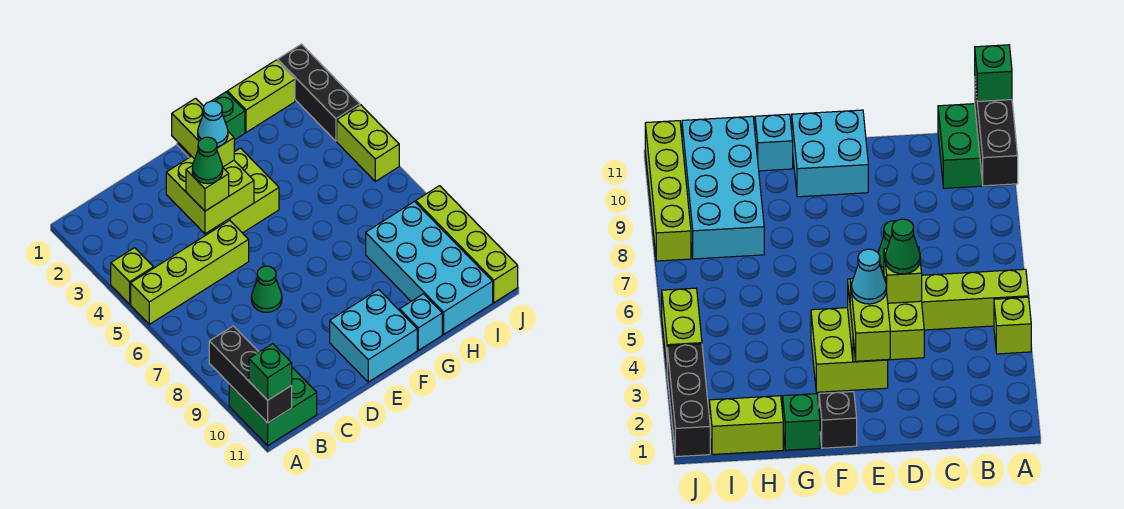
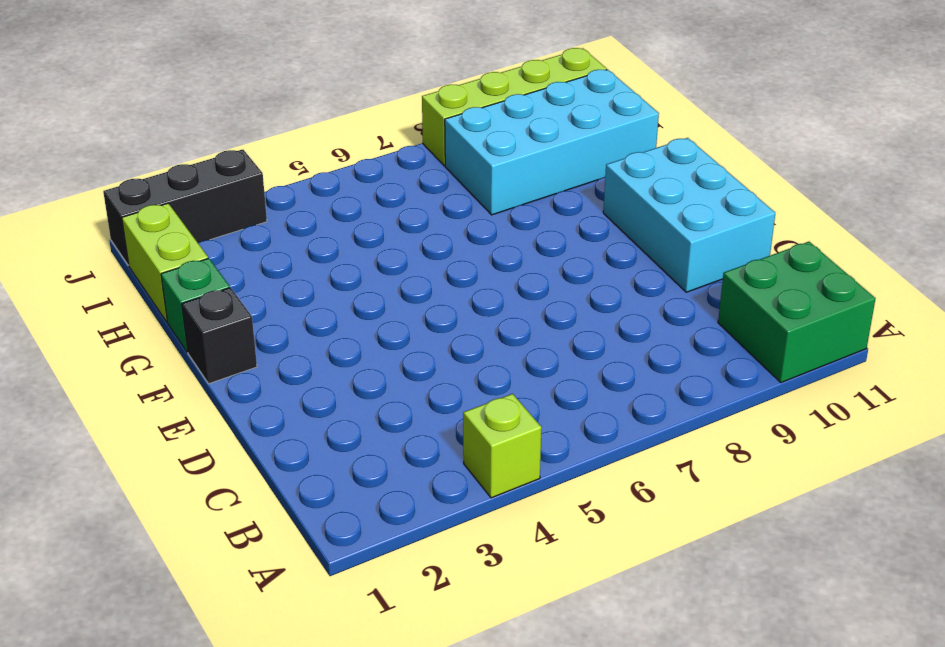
cyan brick D10:F11 level 1 -> cyan brick E10:F11 level 1
none -> lime brick A5:D5 level 1
none -> green cone D7 level 1
none -> lime brick E3:F4 level 1

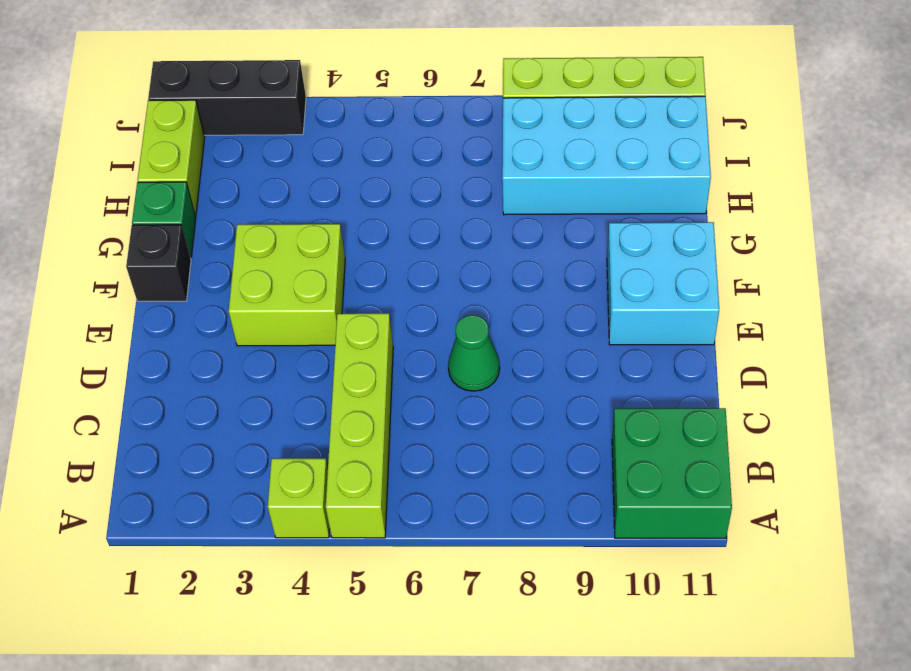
none -> cyan brick G11 level 1
none -> lime brick J4:J5 level 1
none -> black brick A9:A11 level 2

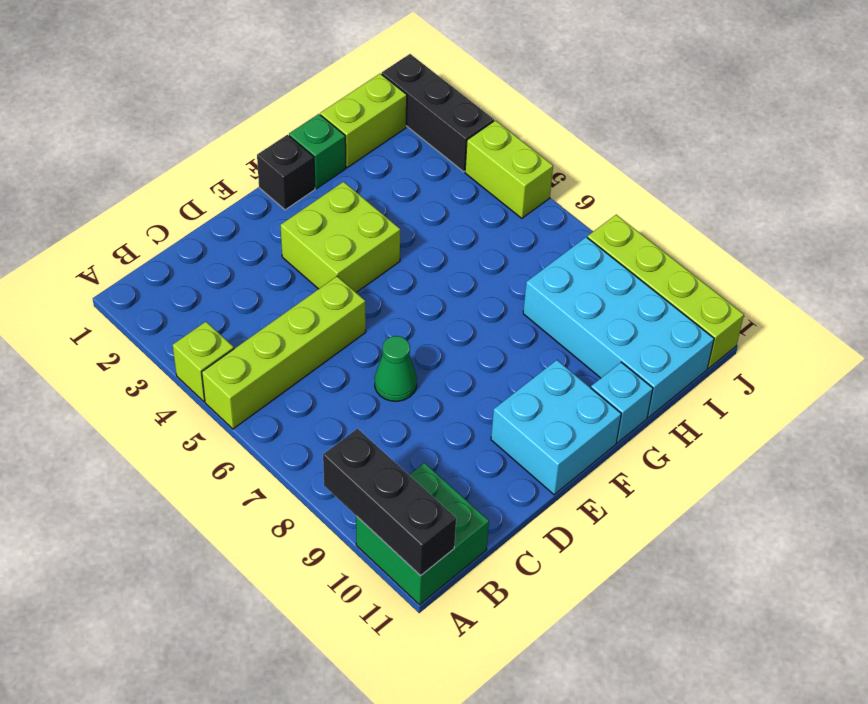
none -> lime brick D3:E4 level 2
none -> green brick A11 level 3
none -> lime brick D4 level 3

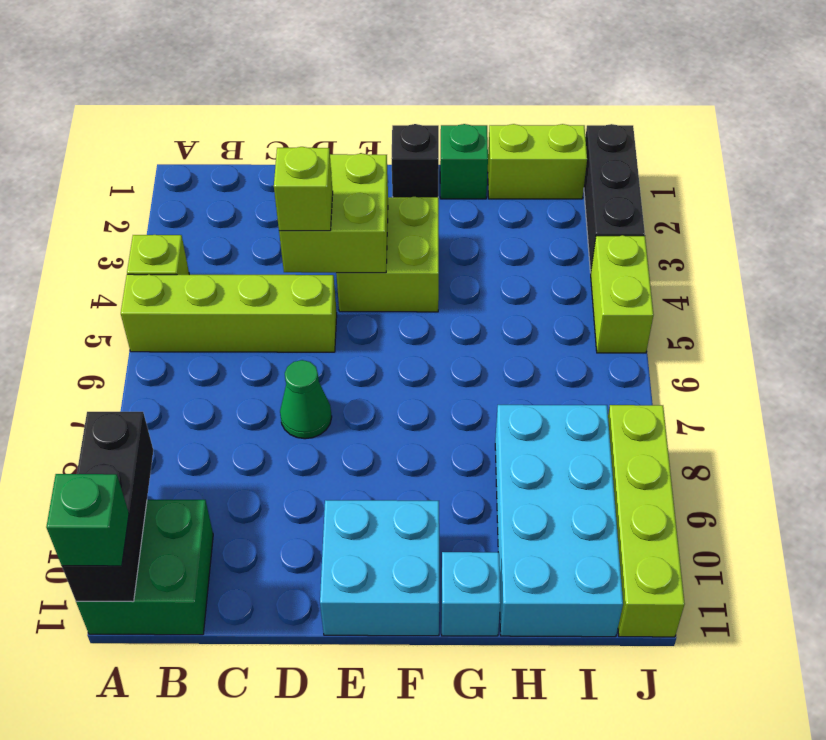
none -> lime brick E2:E3 level 3
none -> green cone D4 level 4
none -> cyan cone E3 level 4

